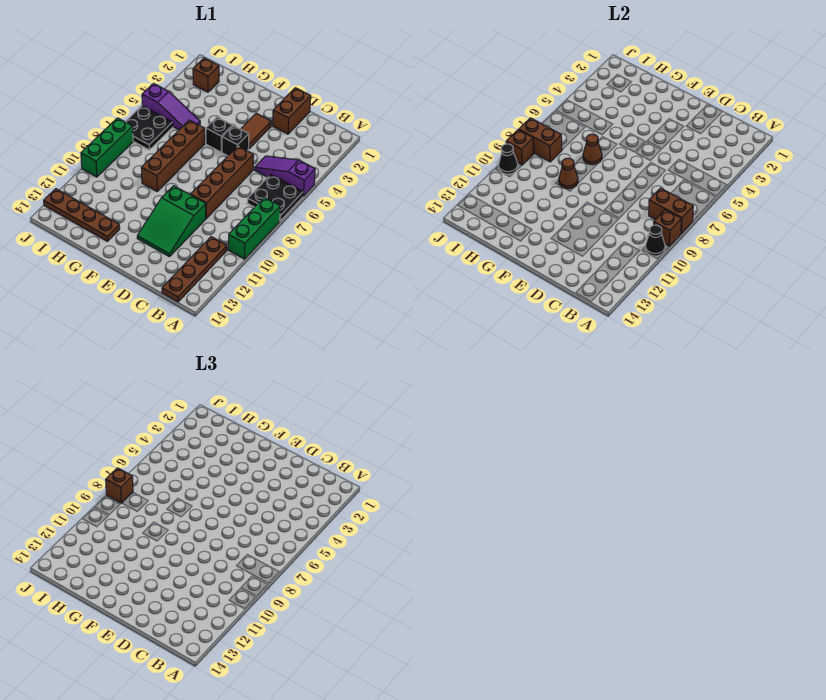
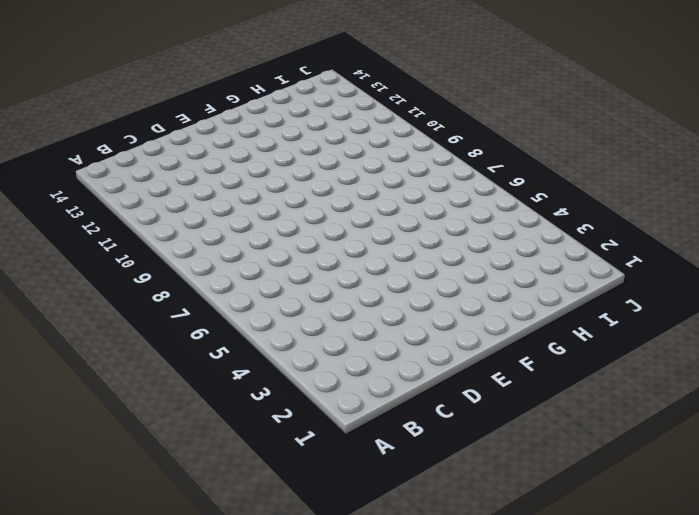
none -> purple slope A5:C5 level 1 top A
none -> black plate A6:B7 level 1
none -> green brick A8:A10 level 1

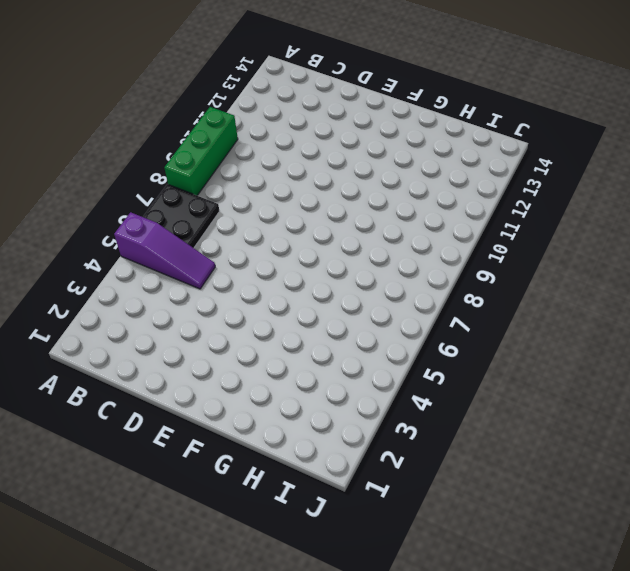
none -> brown plate B11:B14 level 1
none -> brown brick D1:D2 level 1
none -> brown brick D6:D9 level 1

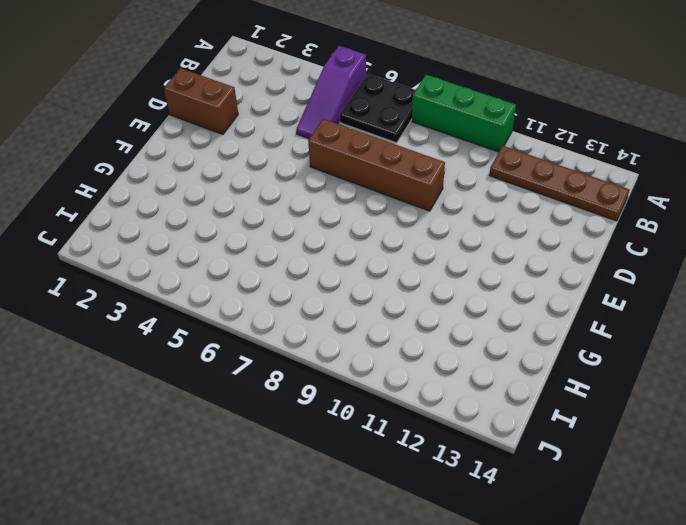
none -> green slope D10:E12 level 1 top 10
none -> brown tile E3:E4 level 1
none -> black brick E5 level 1

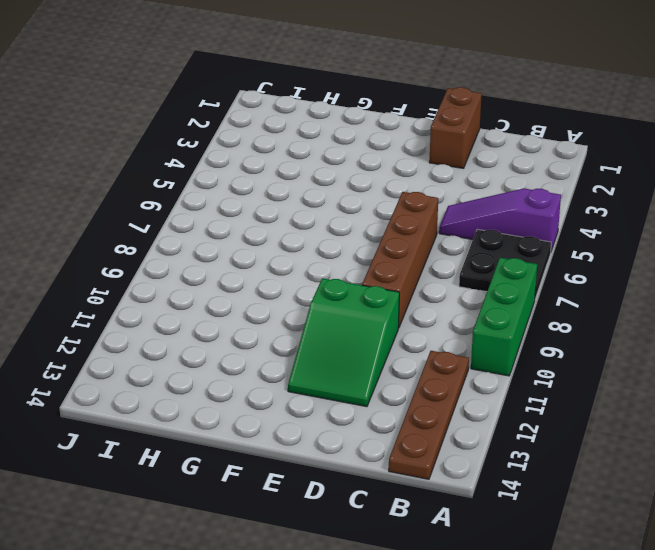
none -> brown tile E3:E4 level 1
none -> black brick E5 level 1
none -> black brick F5 level 1

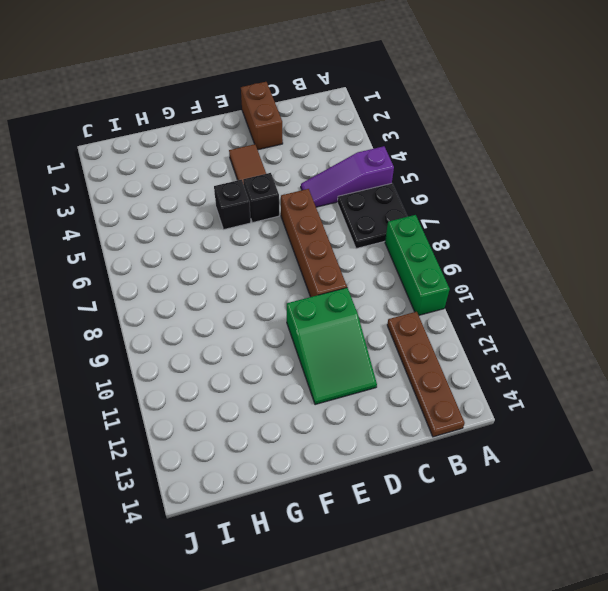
none -> brown brick G6:G9 level 1
none -> brown plate G13:J13 level 1
none -> purple slope H5:J5 level 1 top J

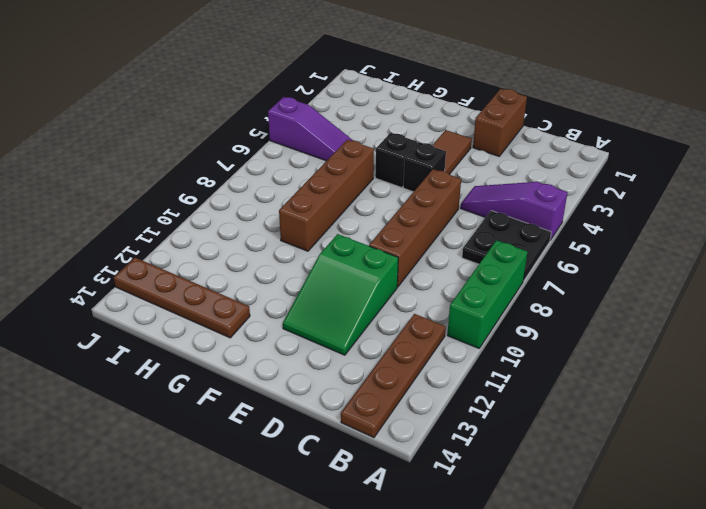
none -> brown brick I2 level 1
none -> black plate I6:J7 level 1
none -> green brick J8:J10 level 1

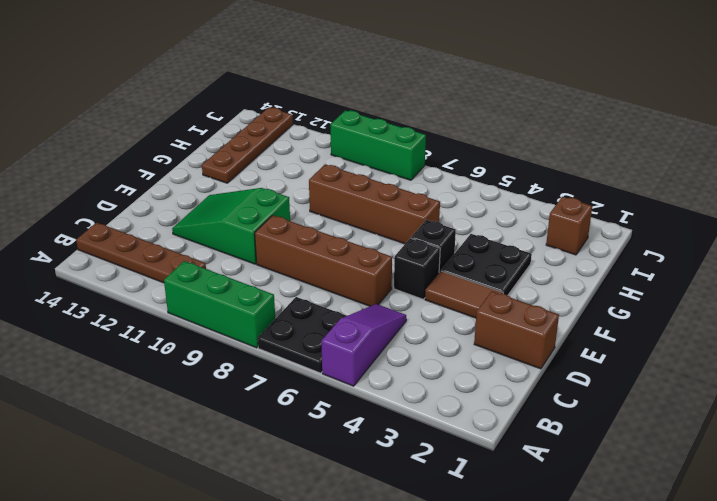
black plate F3:G4 level 1 -> black plate I6:J7 level 1
none -> purple slope H5:J5 level 1 top J
none -> brown brick A8:B8 level 2
none -> brown brick A9 level 2

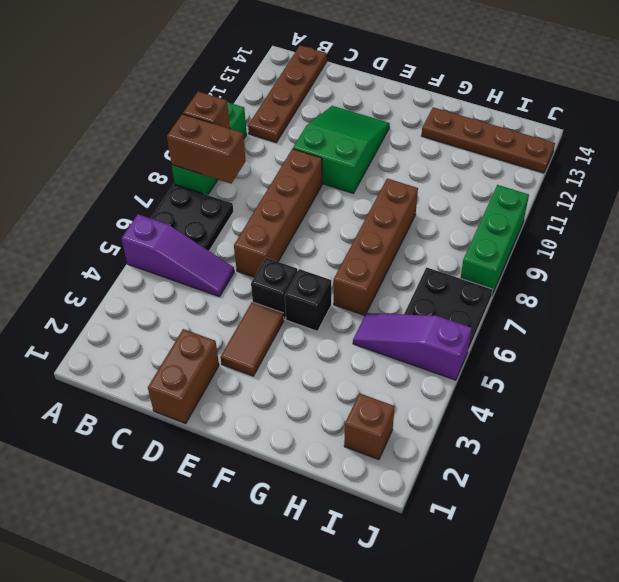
none -> black cone A10 level 2
none -> brown cone G7 level 2
none -> brown cone G9 level 2

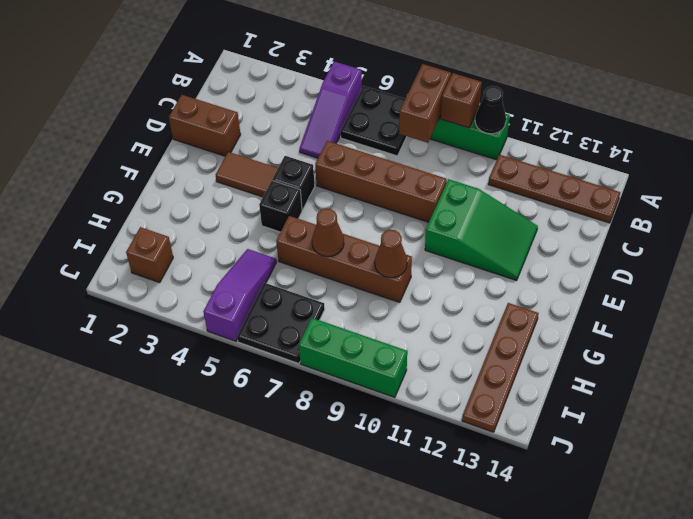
none -> brown brick I8:J8 level 2
none -> brown brick J9 level 2
none -> black cone J10 level 2

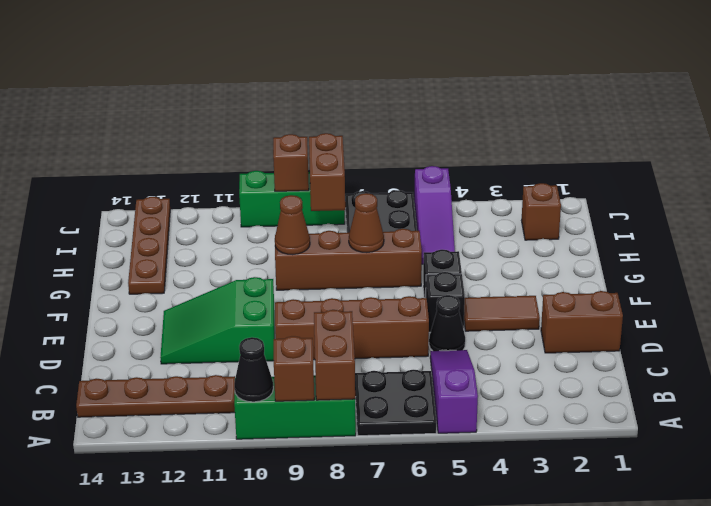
black cone D5 level 1 -> black cone J10 level 2
none -> brown brick J8 level 3

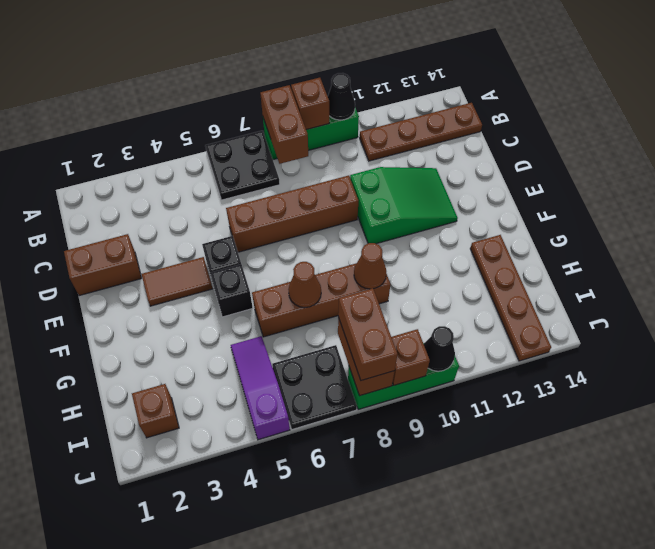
brown brick I8:J8 level 3 -> brown brick J8 level 3
none -> purple slope A5:C5 level 1 top A

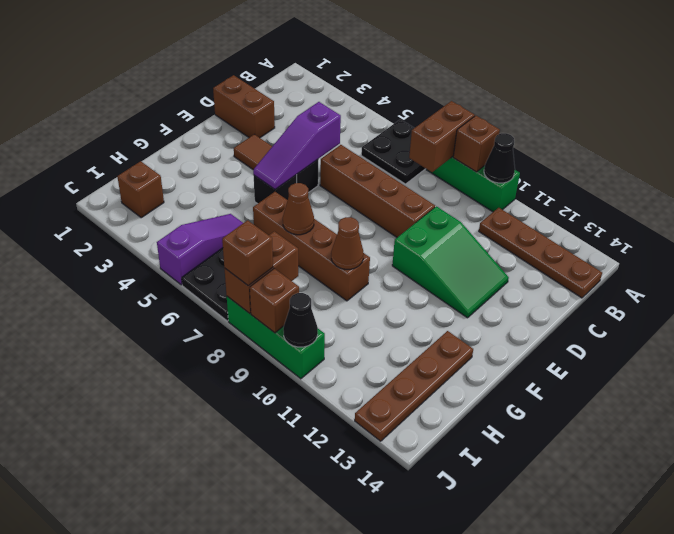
purple slope D5:F5 level 2 top D -> purple slope A5:C5 level 1 top A

